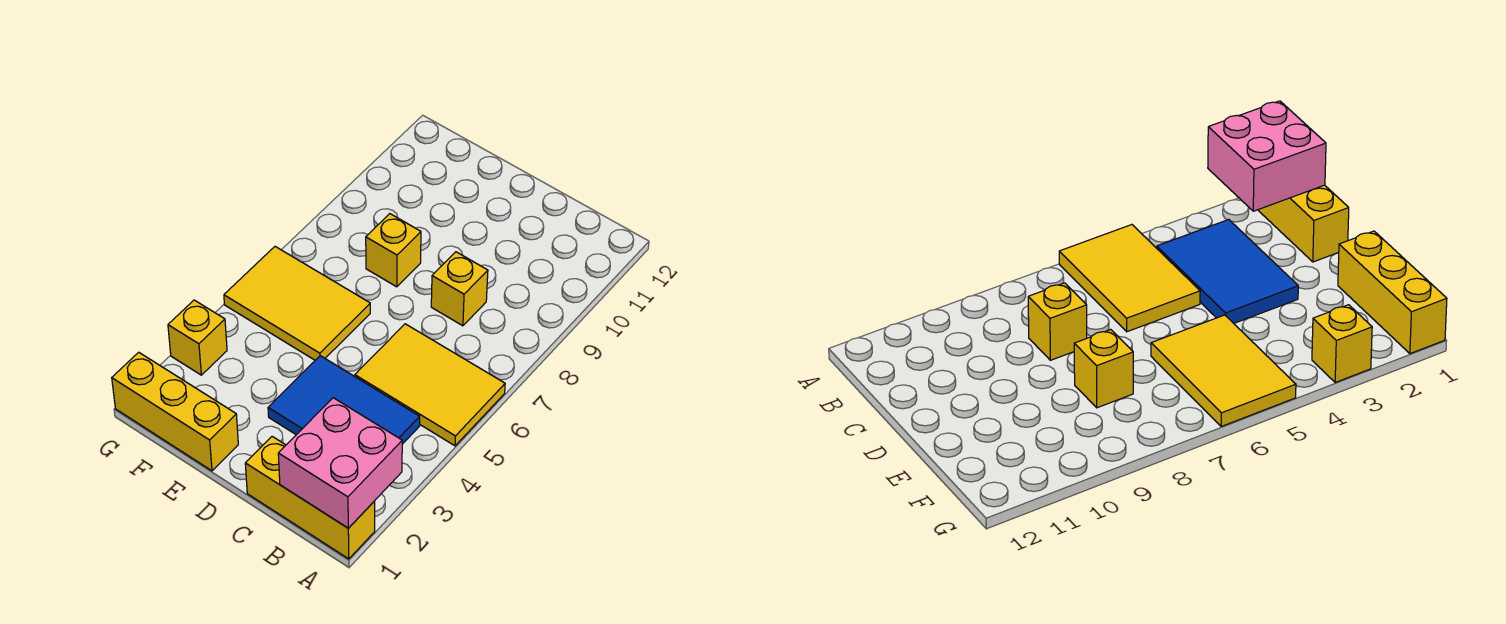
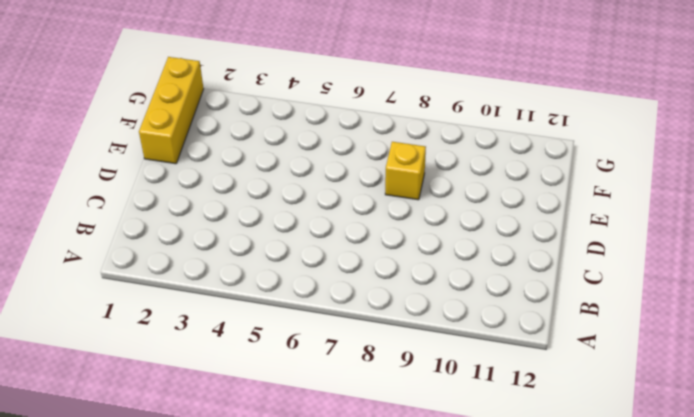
none -> yellow brick A1:C1 level 1
none -> yellow tile A5:C6 level 1

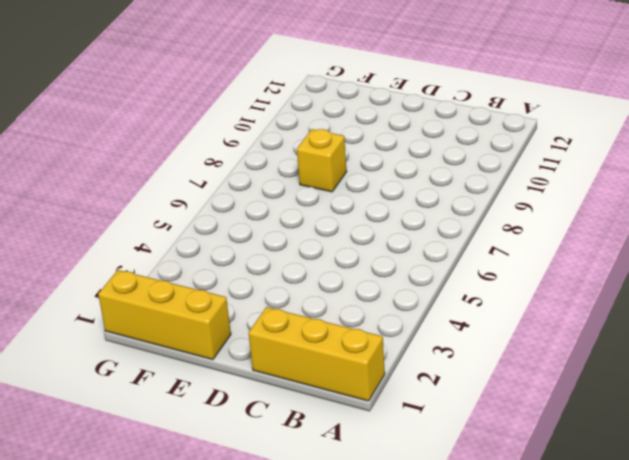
none -> yellow tile A5:C6 level 1
none -> blue tile B3:D4 level 1

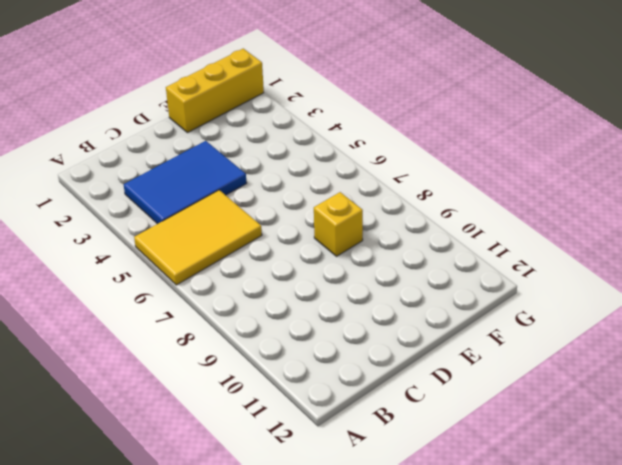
none -> yellow brick A1:C1 level 1
none -> yellow brick C8 level 1

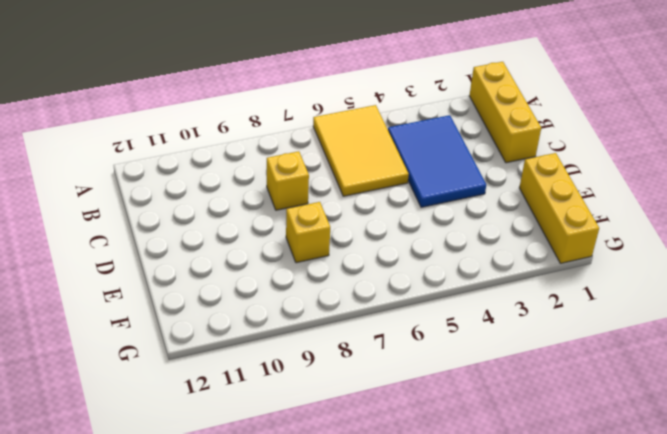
none -> yellow tile E5:G6 level 1
none -> yellow brick G3 level 1

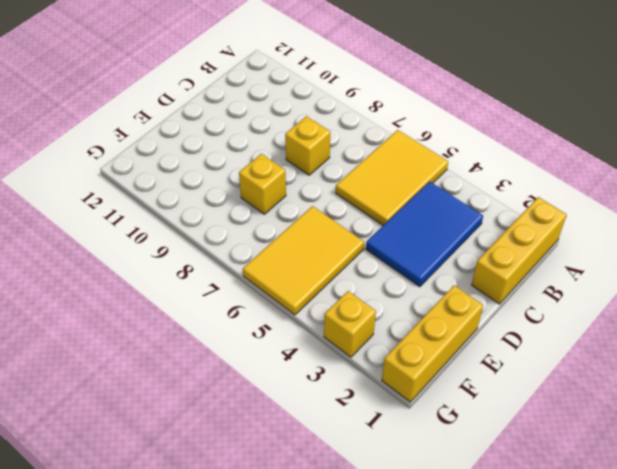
none -> pink brick A1:B2 level 2

